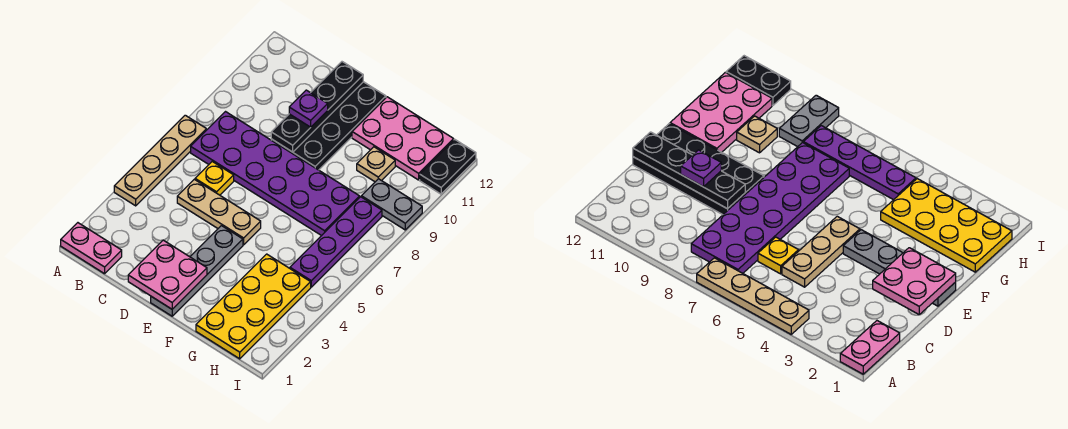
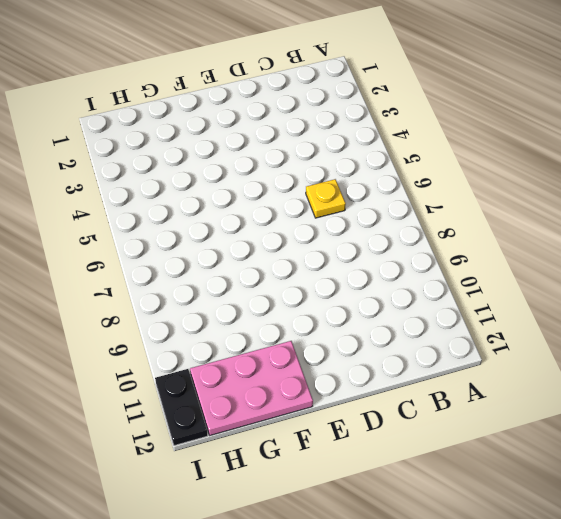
none -> pink plate A1:B1 level 1
none -> tan plate A4:A7 level 1
none -> purple plate B7:G8 level 1

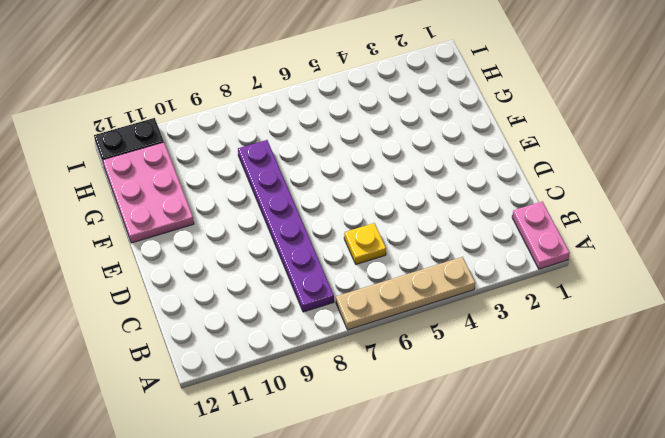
purple plate B8:G8 level 1 -> purple plate B7:G8 level 1
none -> tan plate C5:E5 level 1
none -> black plate D9:E12 level 1
none -> grey plate E1:E4 level 1

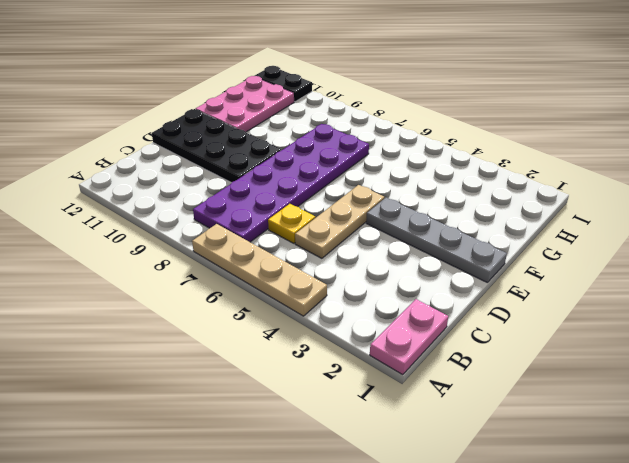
none -> yellow plate G1:H4 level 1
none -> tan plate G10 level 1
none -> purple plate H5:H8 level 1

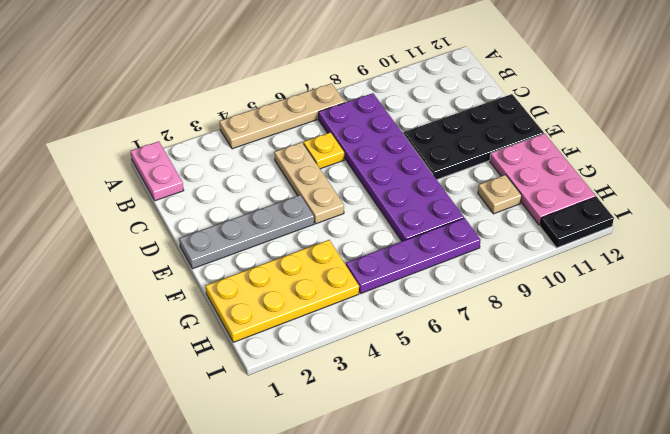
none -> grey plate H9:I9 level 1
none -> pink plate D1:E2 level 2
none -> black plate D9:D12 level 2

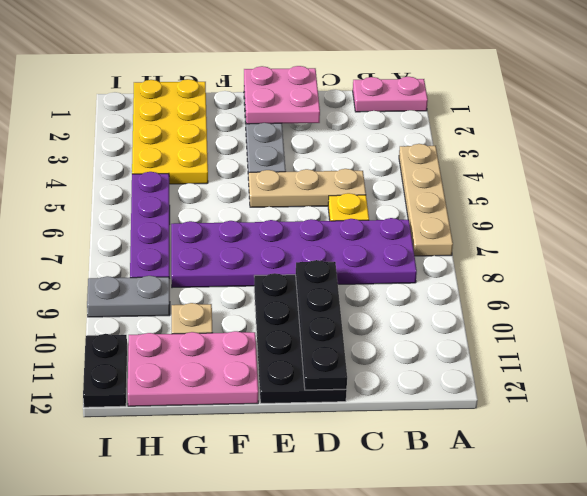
none -> purple plate D10 level 3

